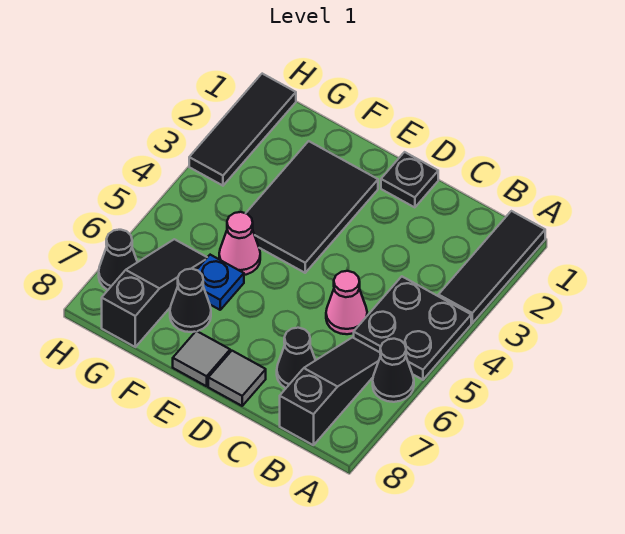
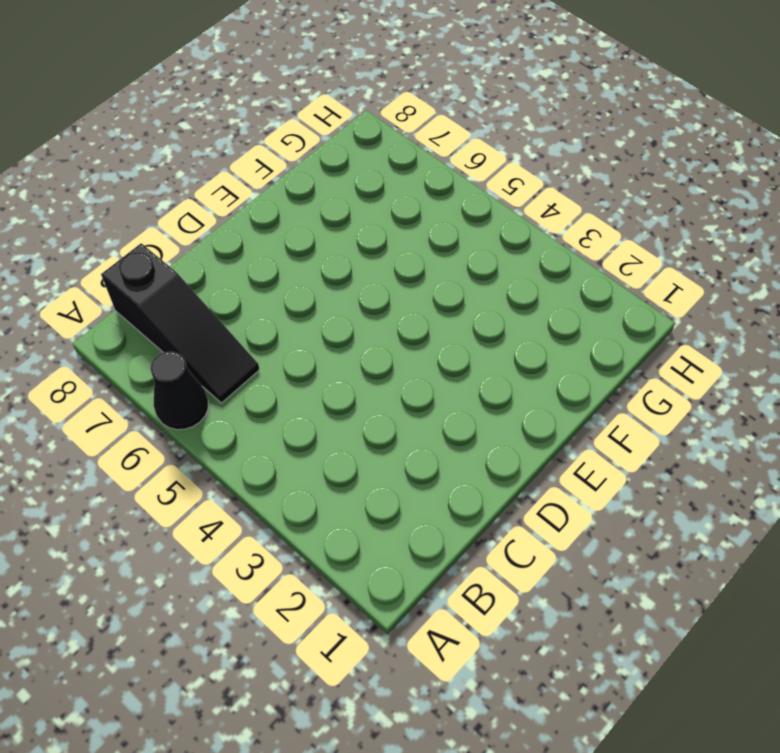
none -> black tile A1:A3 level 1
none -> black plate A4:B5 level 1
none -> pink cone C5 level 1

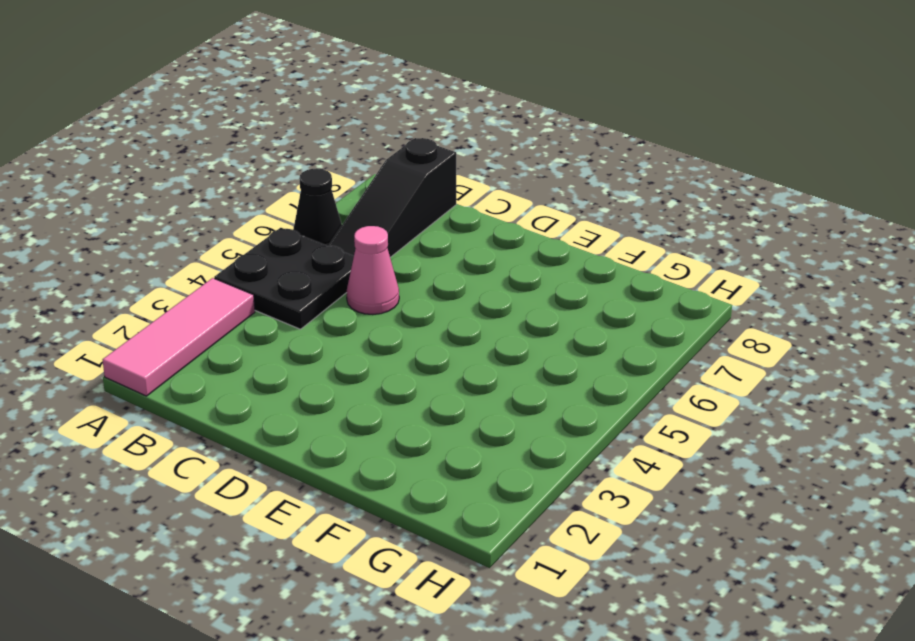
pink tile A1:A3 level 1 -> black tile A1:A3 level 1
none -> black cone C7 level 1
none -> black plate D1 level 1
none -> grey tile D8 level 1

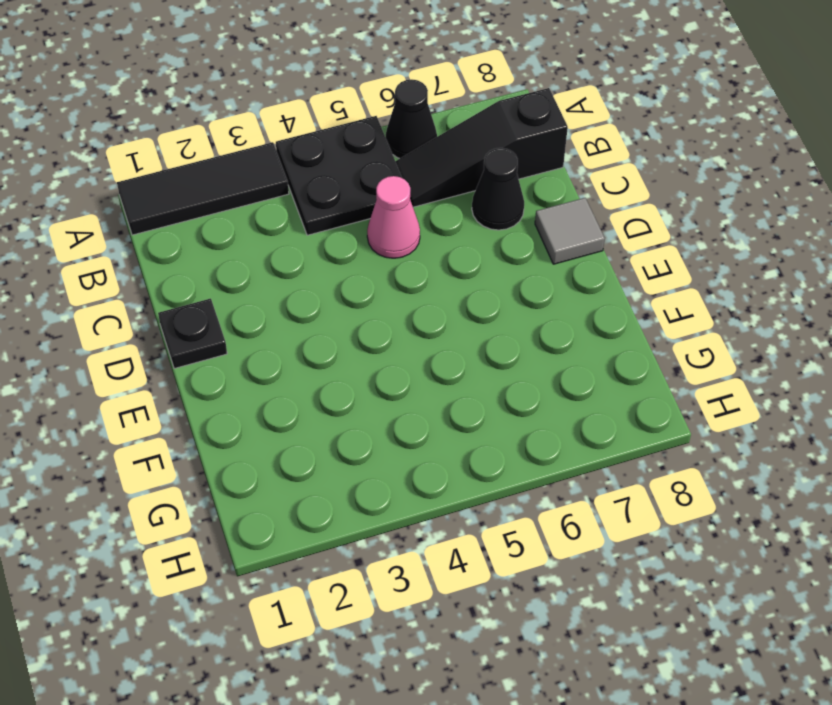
none -> black tile E2:F4 level 1
none -> grey tile E8 level 1
none -> pink cone F5 level 1

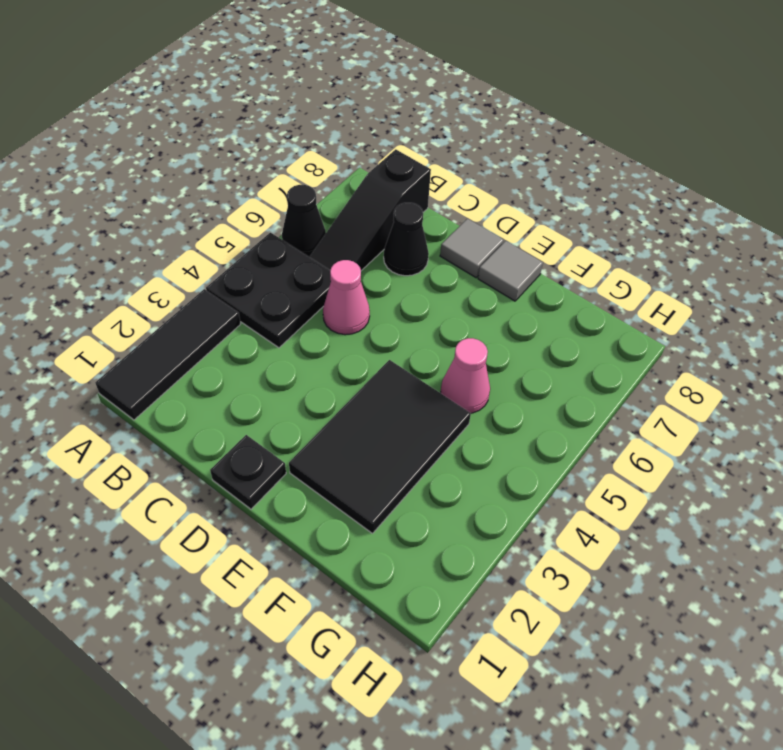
none -> blue plate F6 level 1
none -> black cone F7 level 1
none -> black slope G6:G8 level 1 top 8

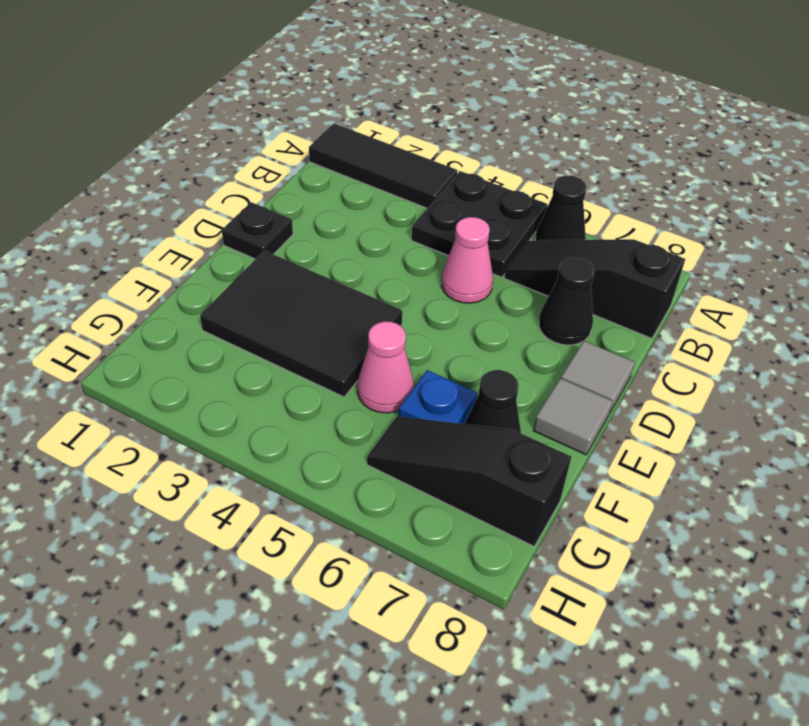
none -> black tile H1:H3 level 1
none -> black cone H7 level 1

